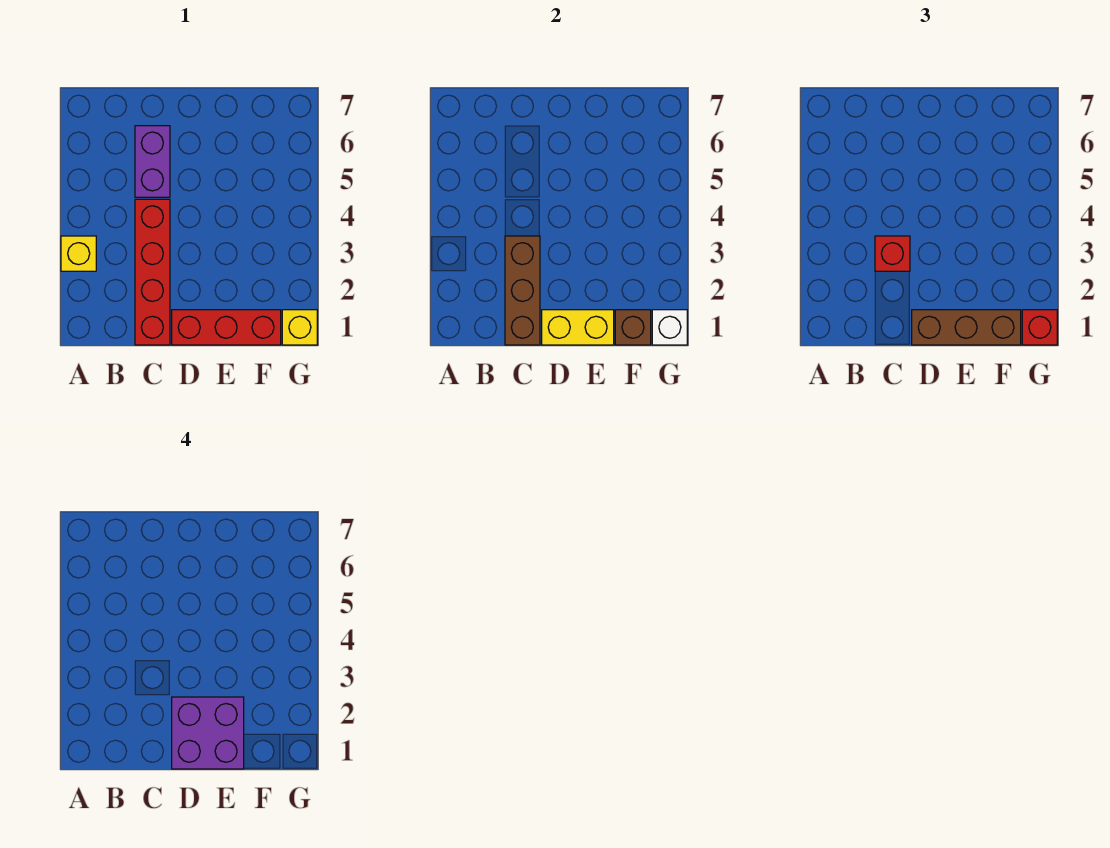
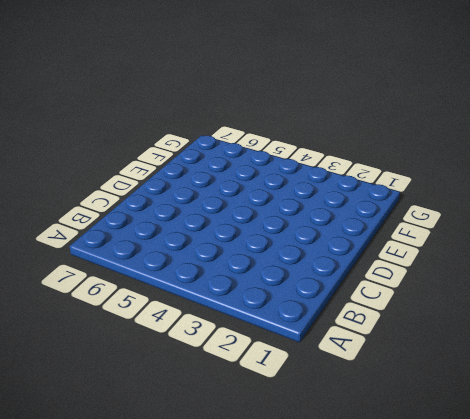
none -> yellow brick A3 level 1
none -> red brick C1:C4 level 1
none -> purple brick C5:C6 level 1

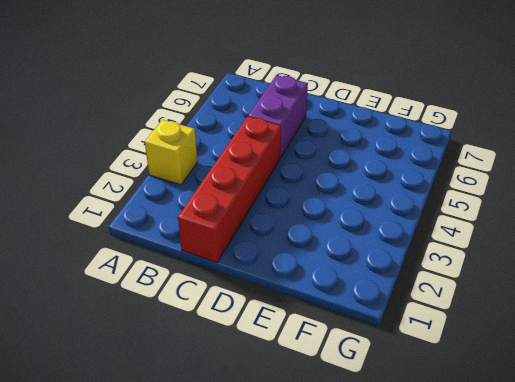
none -> red brick D1:F1 level 1
none -> yellow brick G1 level 1
none -> brown brick C1:C3 level 2

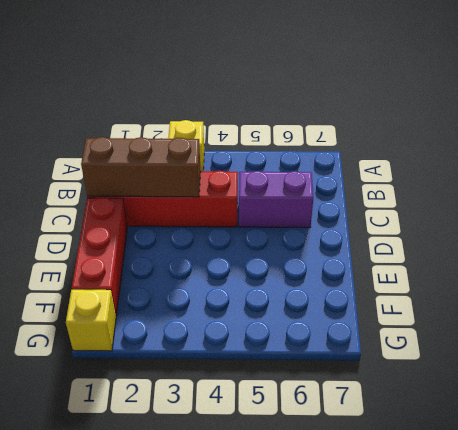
none -> yellow brick D1:E1 level 2
none -> brown brick F1 level 2
none -> white brick G1 level 2

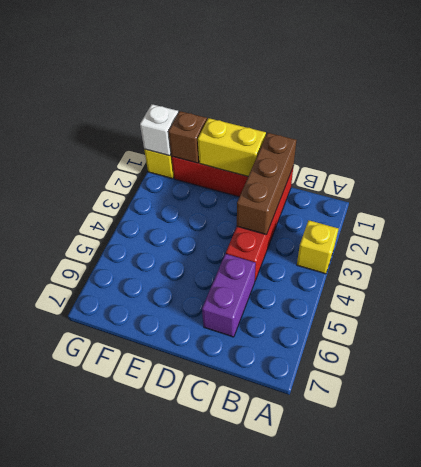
none -> red brick C3 level 3
none -> brown brick D1:F1 level 3
none -> red brick G1 level 3

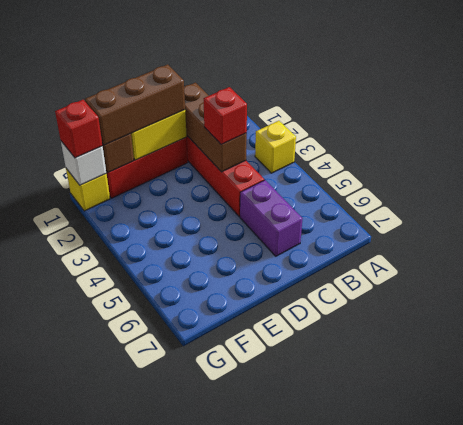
none -> purple brick D1:E2 level 4

